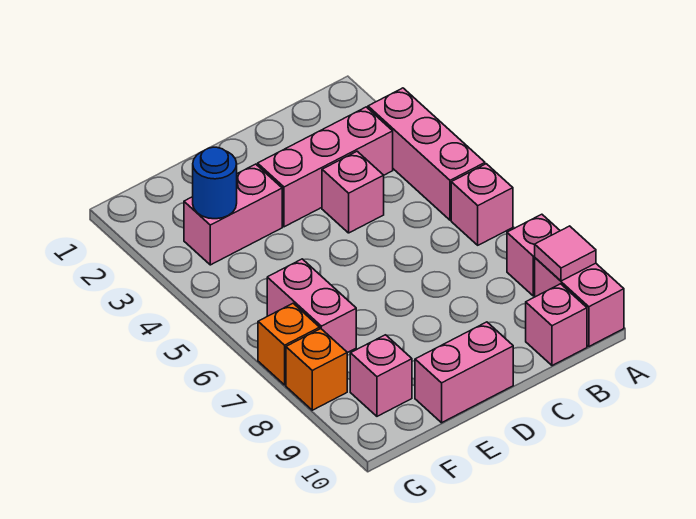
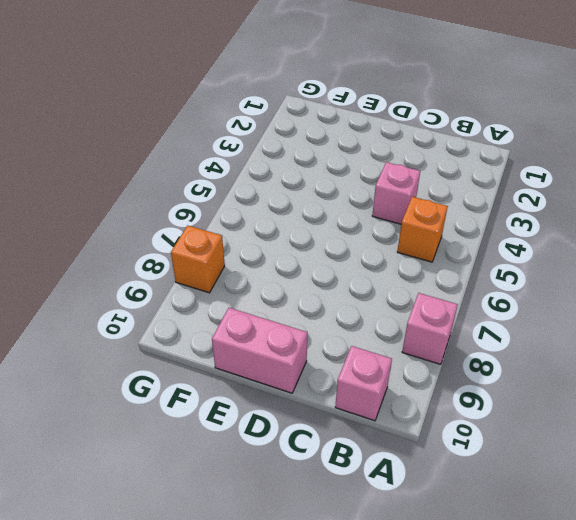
orange brick B5 level 1 -> orange brick G7 level 1
none -> pink brick A3:A5 level 1
none -> pink brick A6 level 1
none -> pink brick A9:A10 level 1

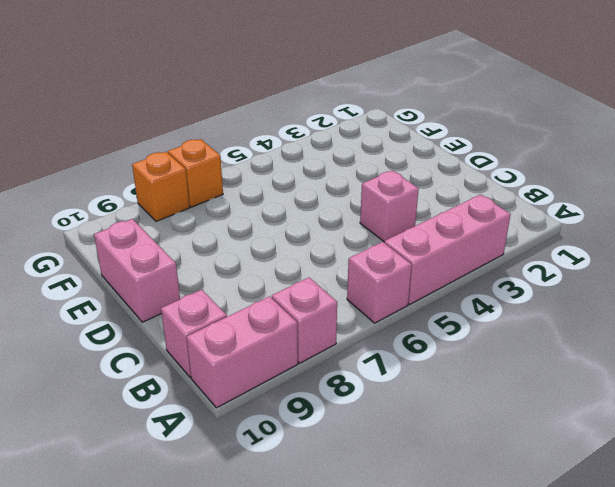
none -> pink brick B3:D3 level 1
none -> pink brick E3:F3 level 1
none -> pink brick F6:F7 level 1

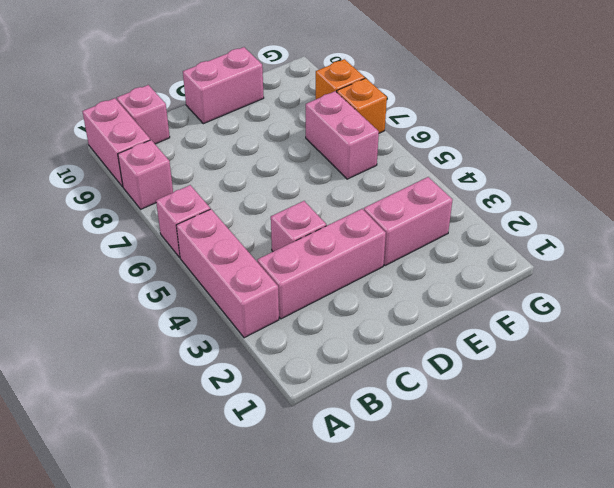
none -> pink brick F9 level 1
none -> pink tile A9 level 2
none -> blue round brick F3 level 2

